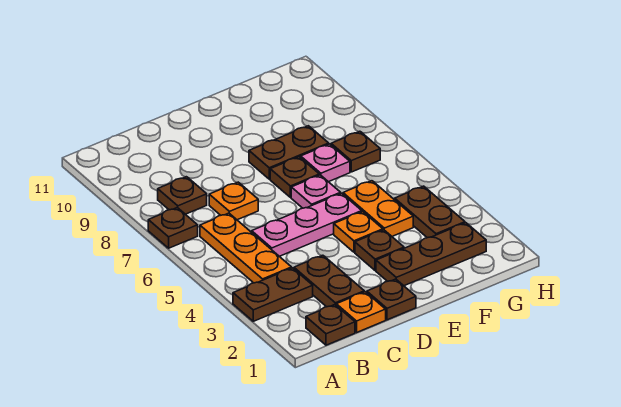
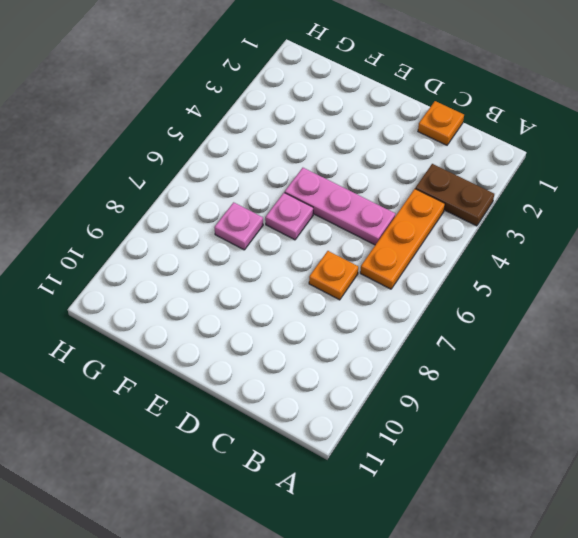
none -> brown plate A7 level 1
none -> brown plate B1 level 1
none -> brown plate B8 level 1

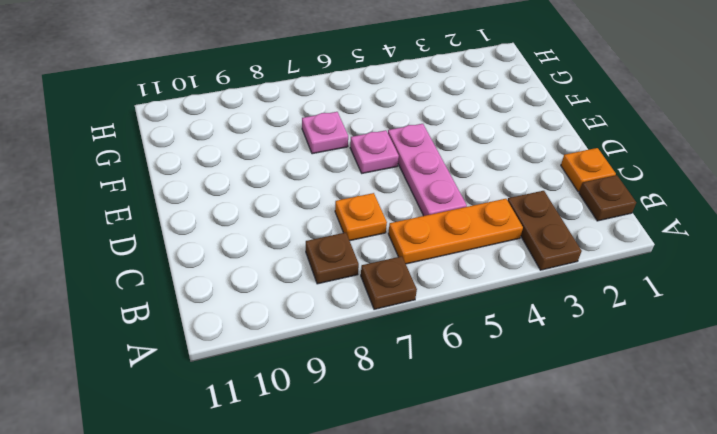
none -> brown plate C2:C3 level 1
none -> brown plate D1 level 1
none -> brown plate E2:G2 level 1

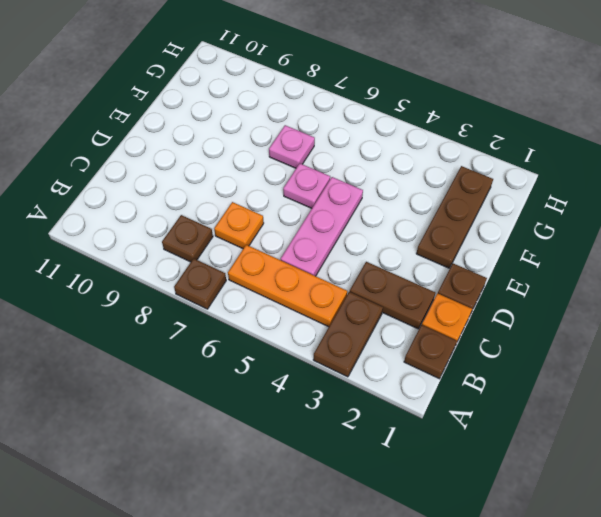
none -> brown plate E3 level 1
none -> orange plate E4 level 1
none -> brown plate E7 level 1

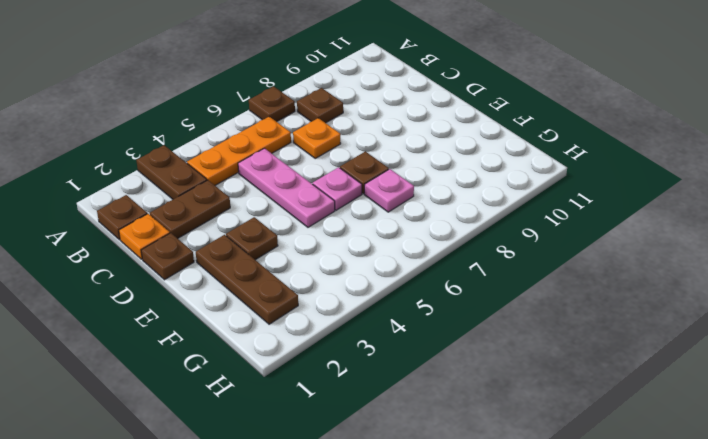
none -> orange plate E4 level 1
none -> brown plate E8:F8 level 1
none -> orange plate F4:F5 level 1

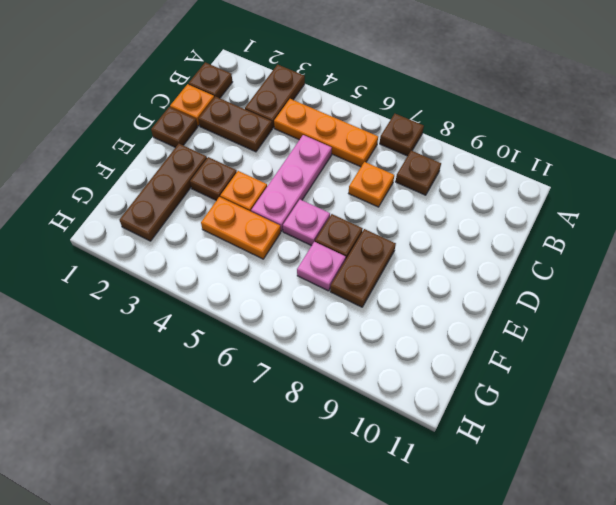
none -> brown plate G3:G4 level 1
none -> brown plate G7 level 1

